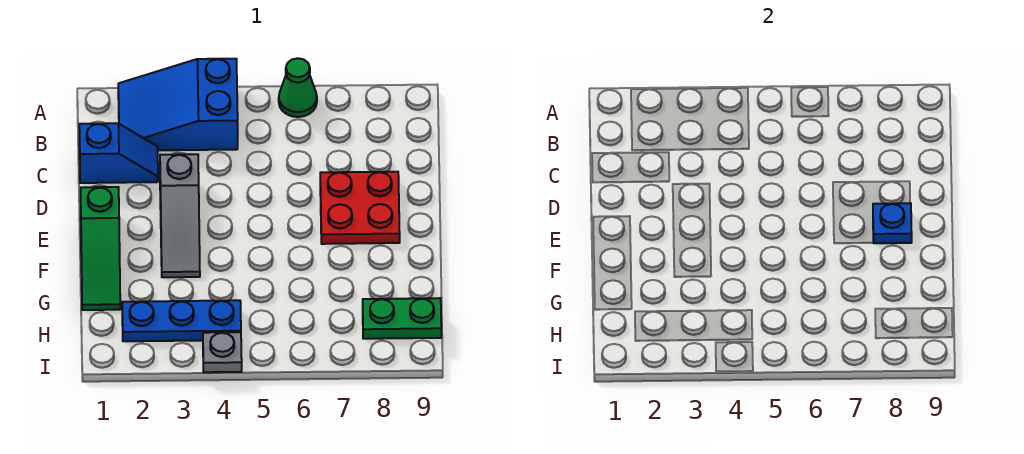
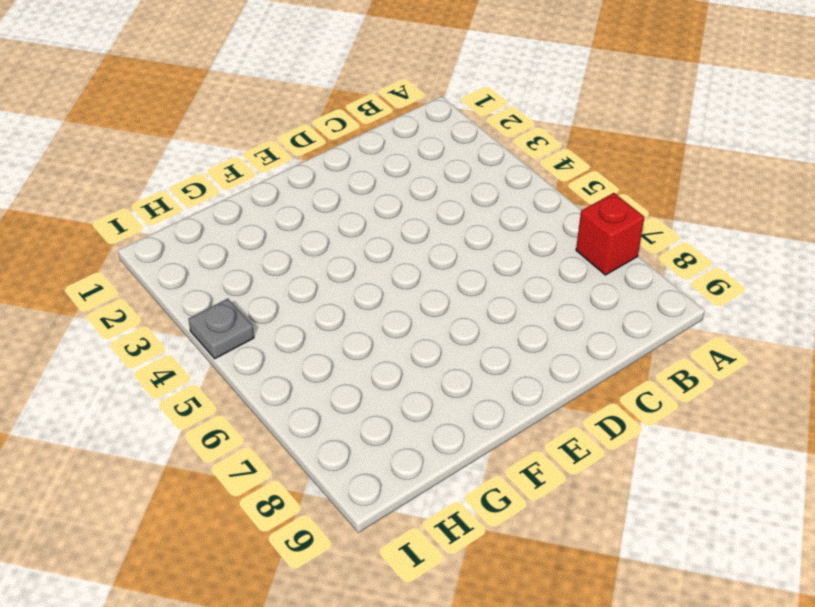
red brick A7 level 1 -> none
none -> blue slope A2:B4 level 1 top 4
none -> green cone A6 level 1

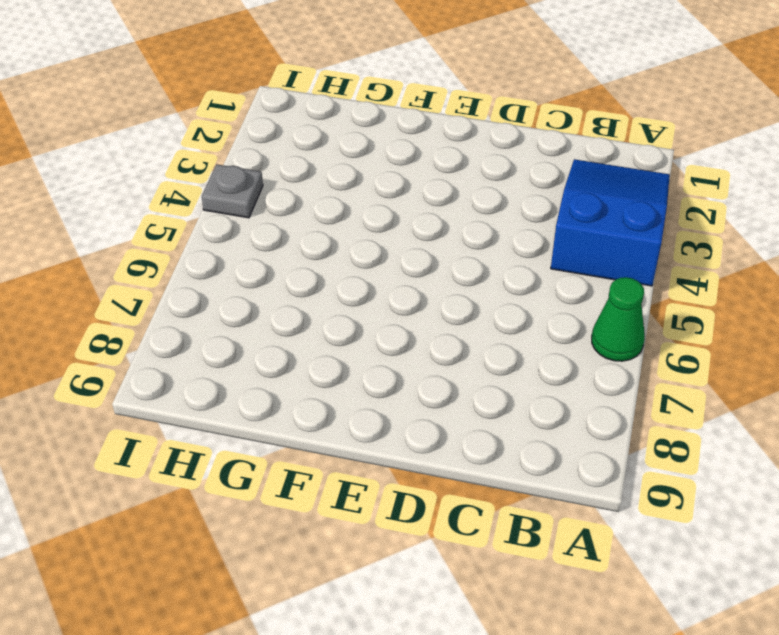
none -> blue slope C1:C2 level 1 top 1
none -> grey slope D3:F3 level 1 top D

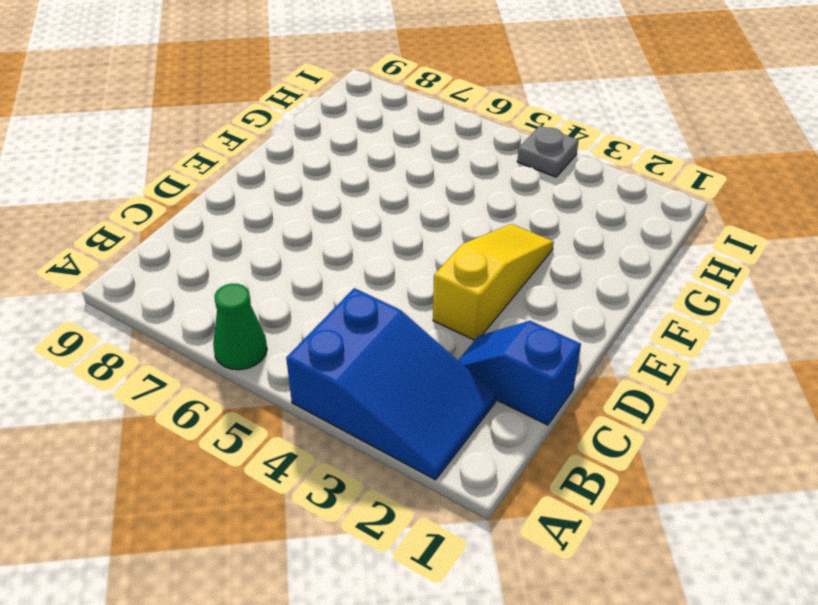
yellow slope D3:F3 level 1 top D -> grey slope D3:F3 level 1 top D
none -> red plate D7:E8 level 1
none -> green slope E1:G1 level 1 top E

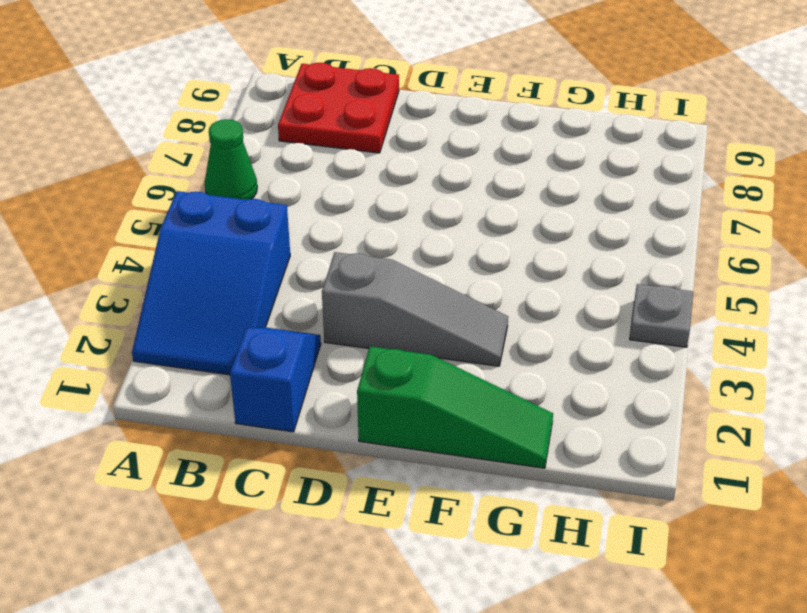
red plate B8:C9 level 1 -> red plate D7:E8 level 1
none -> blue plate H2:H4 level 1
none -> green plate H8:H9 level 1

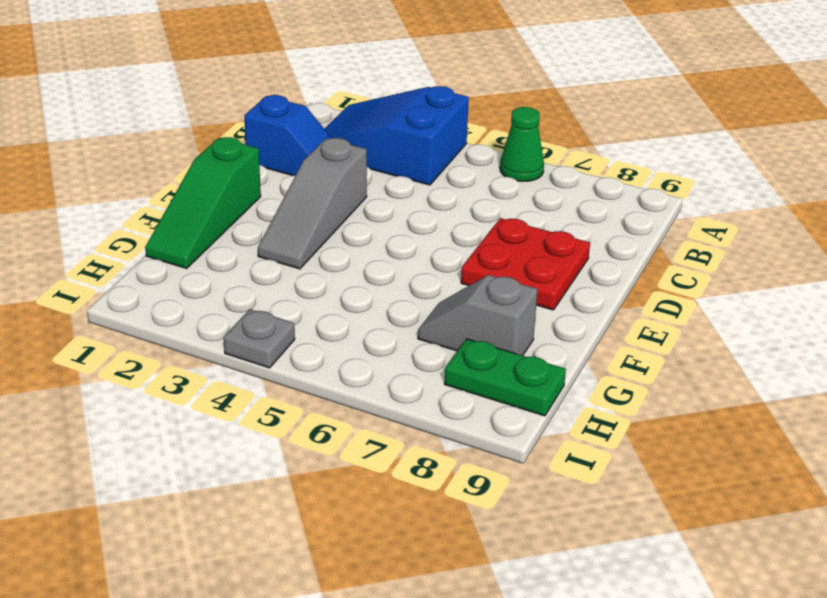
grey slope G7:G8 level 1 top 8 -> none
none -> blue plate H2:H4 level 1
none -> blue plate E8 level 2

